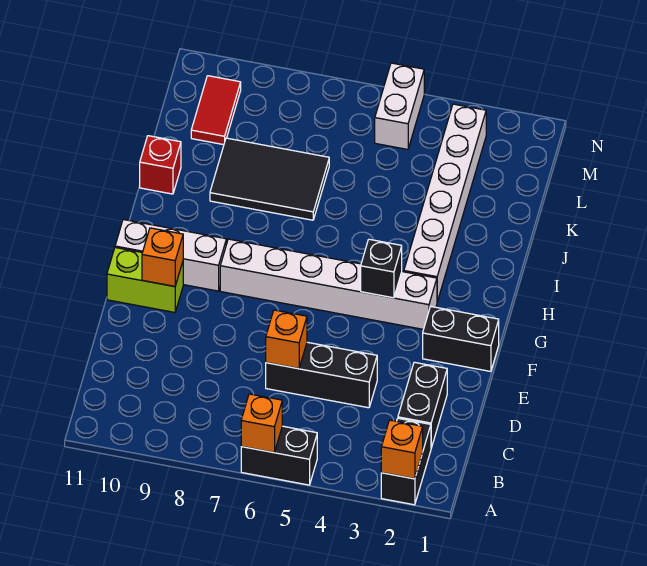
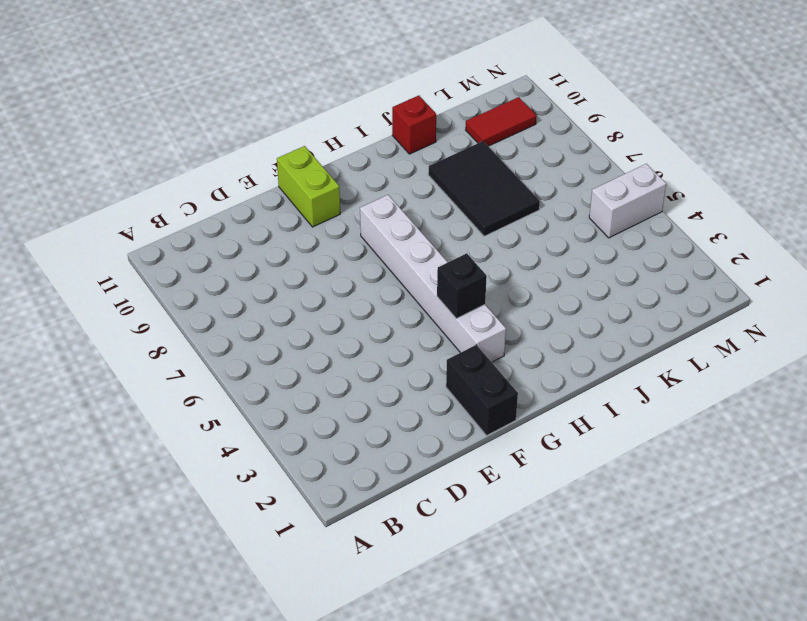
none -> black brick A2:B2 level 1
none -> black brick A5:A6 level 1
none -> black brick C2:D2 level 1

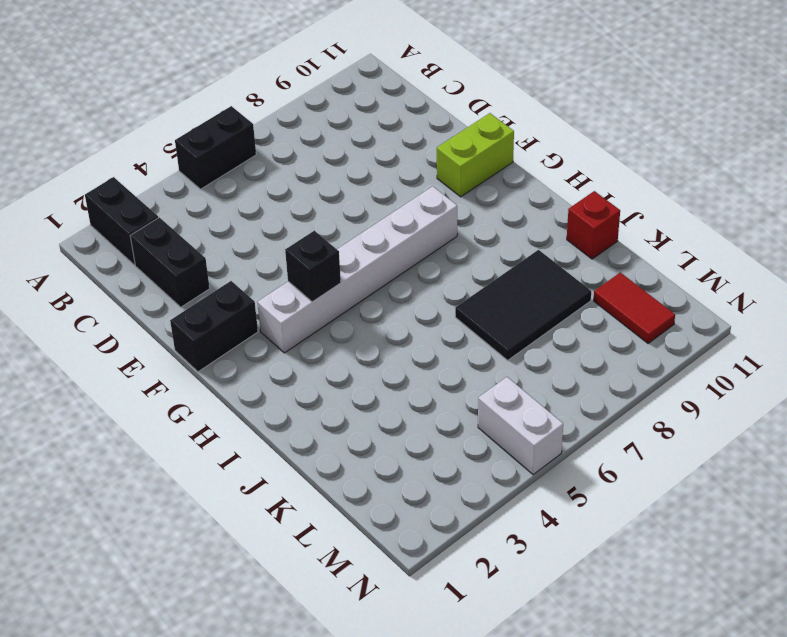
none -> black brick D4:D6 level 1
none -> white brick G9:G11 level 1
none -> white brick H3:M3 level 1

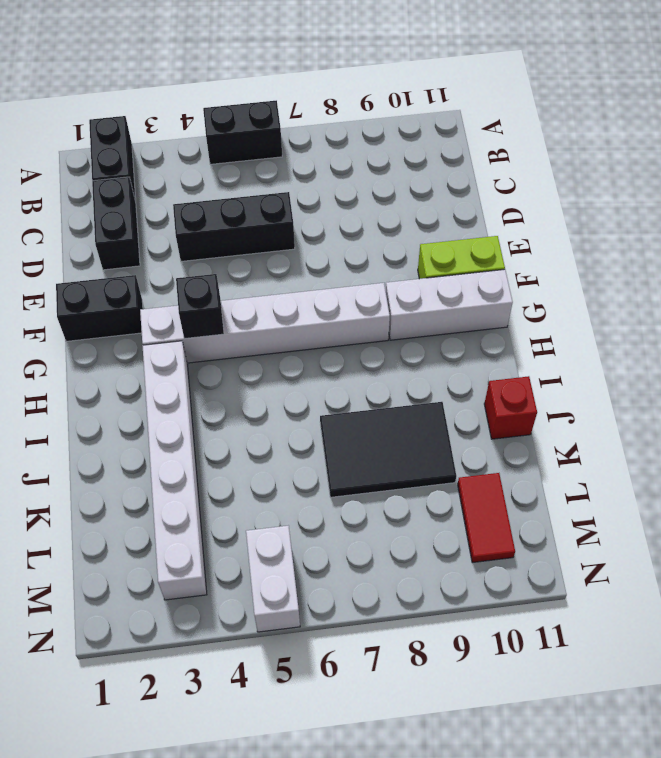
none -> orange brick A2 level 2
none -> orange brick A6 level 2
none -> orange brick D6 level 2

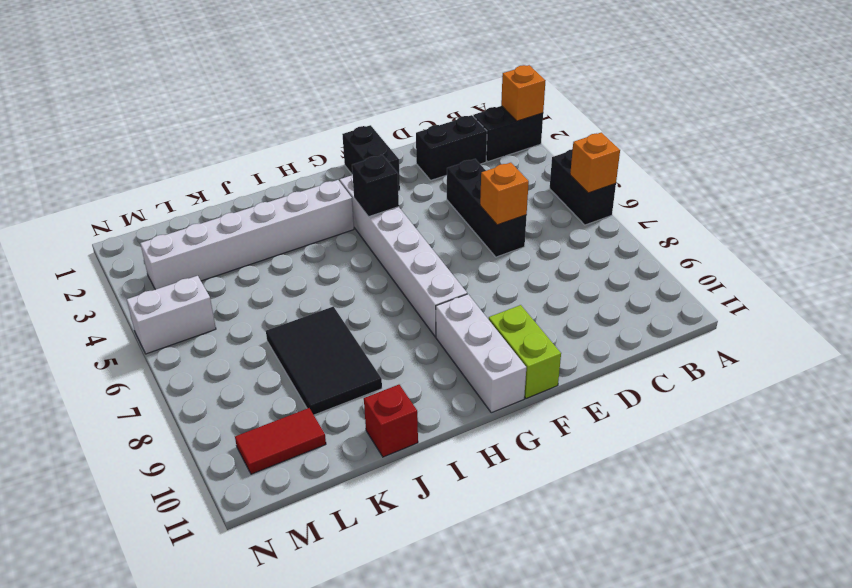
none -> orange brick F10 level 2

